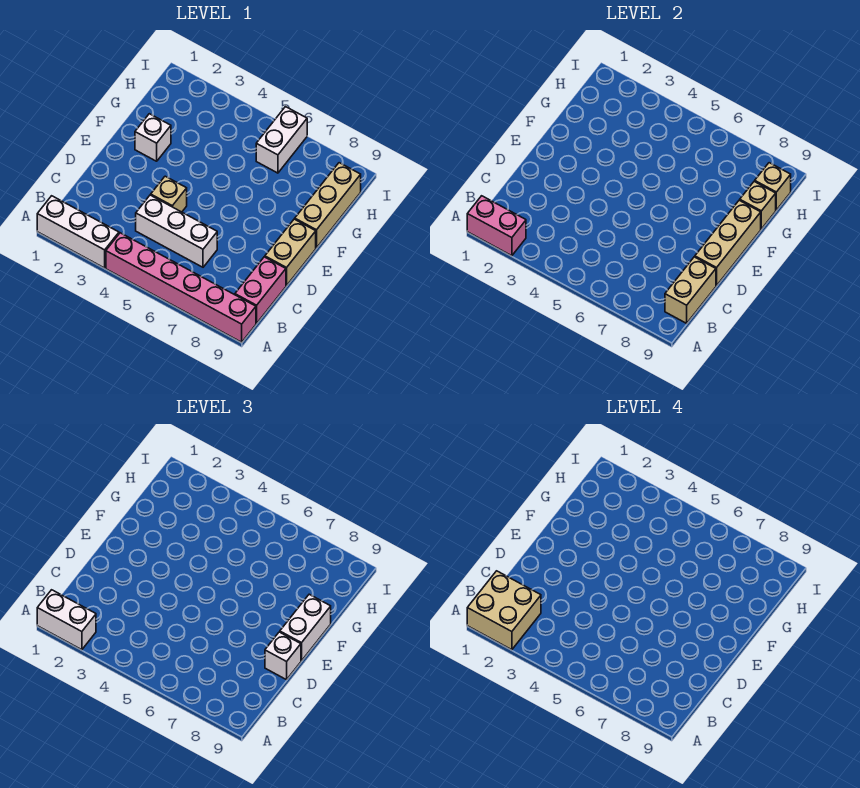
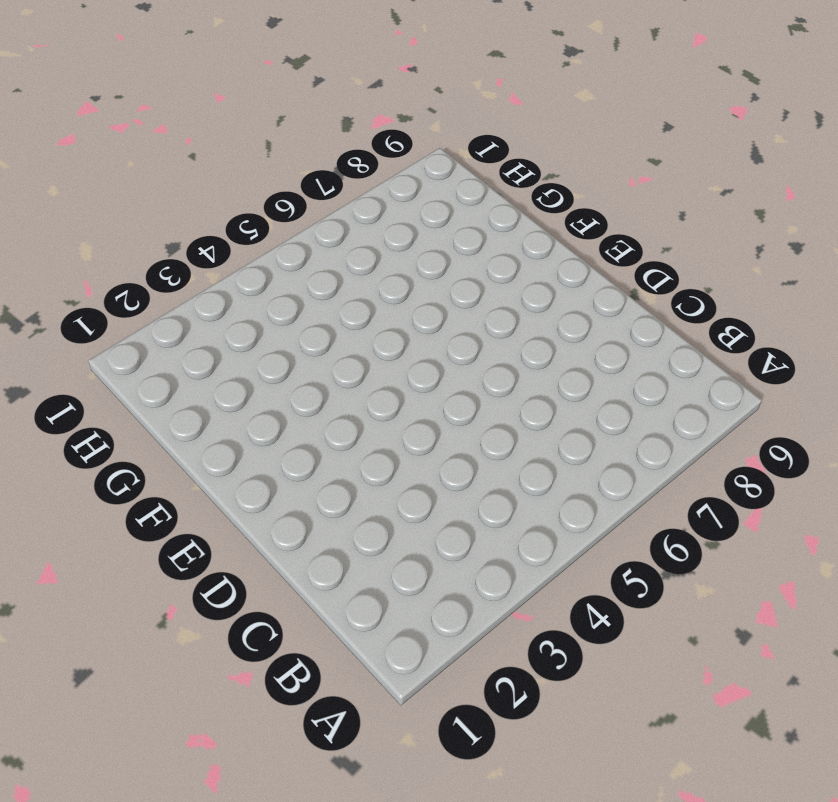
none -> white brick A1:A3 level 1
none -> pink brick A4:A9 level 1
none -> pink brick B9:C9 level 1

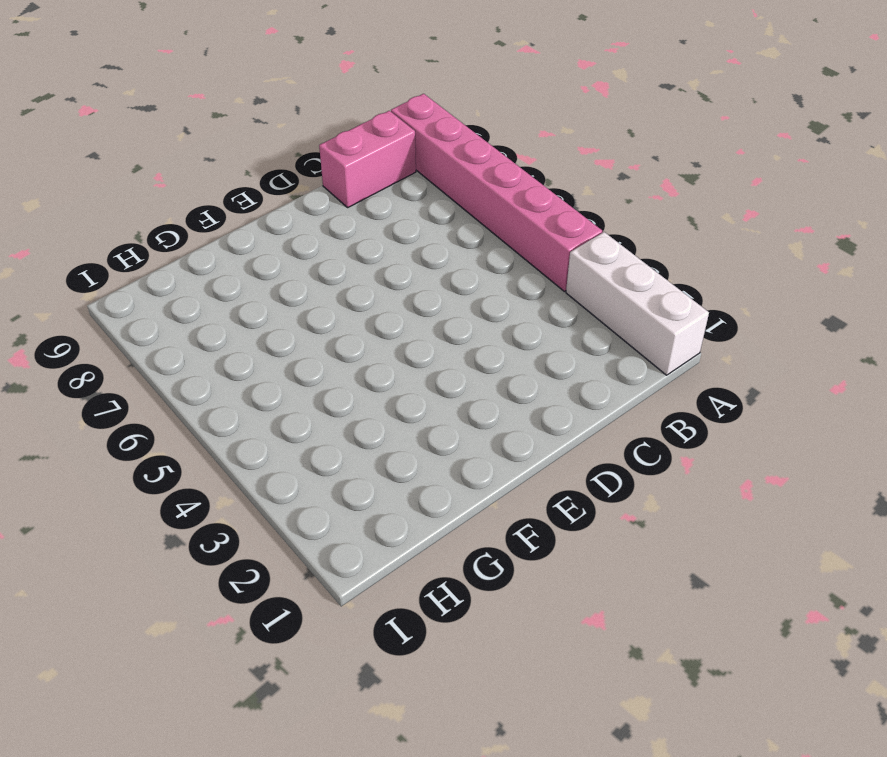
none -> white brick C4:C6 level 1
none -> tan brick D4 level 1
none -> tan brick D9:E9 level 1

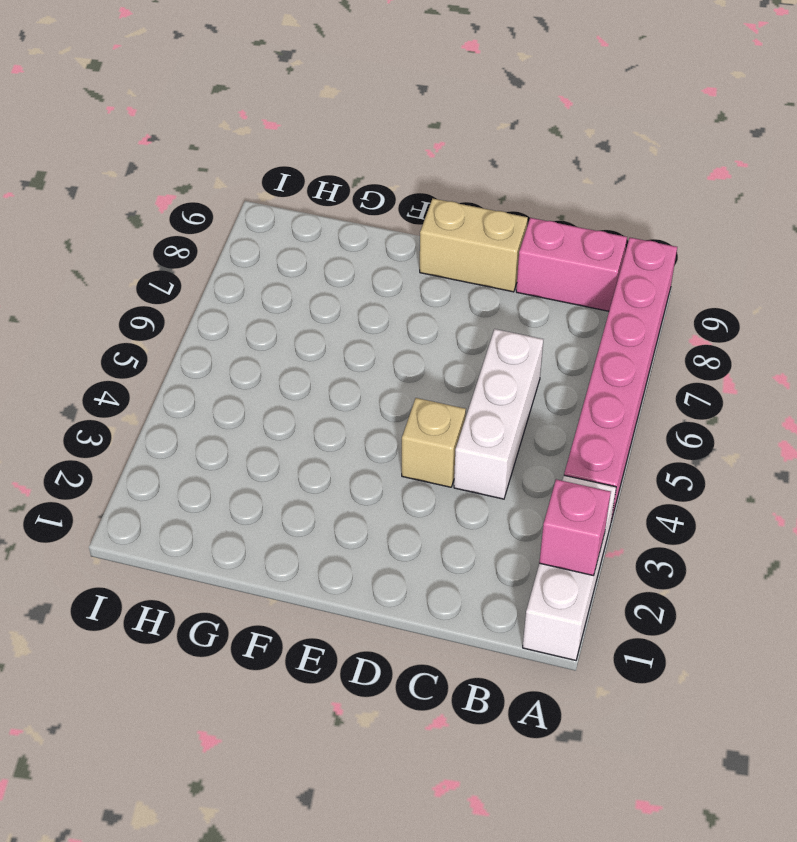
pink brick A2 level 2 -> pink brick A1:A2 level 2
none -> white brick F2 level 1
none -> tan brick F9:H9 level 1
none -> white brick H6:I6 level 1

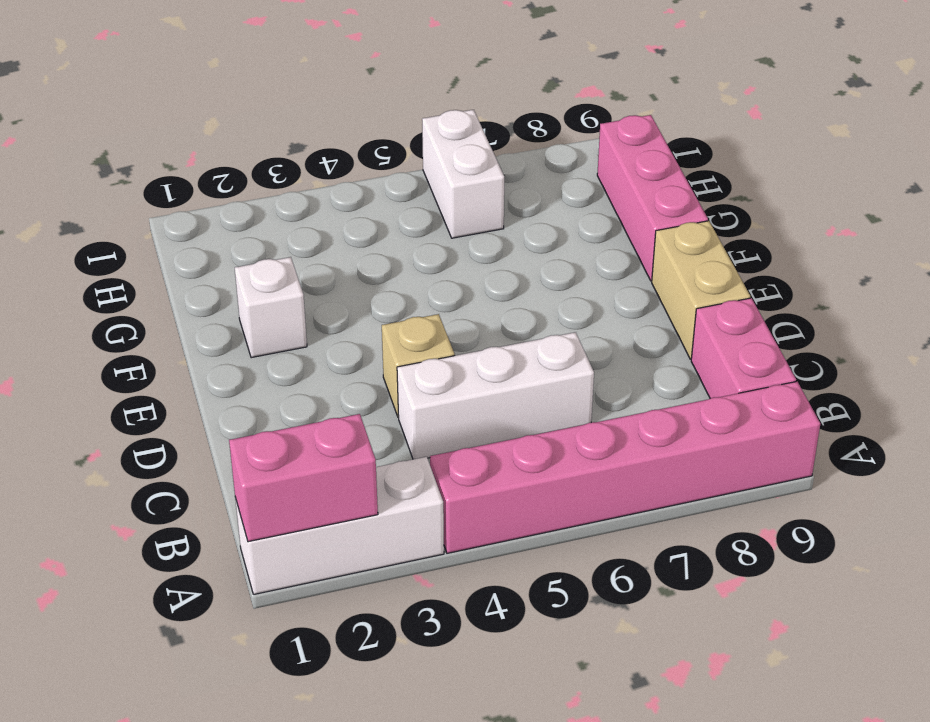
pink brick F9:H9 level 1 -> tan brick F9:H9 level 1
none -> tan brick B9:C9 level 2
none -> tan brick D9:F9 level 2
none -> tan brick G9 level 2

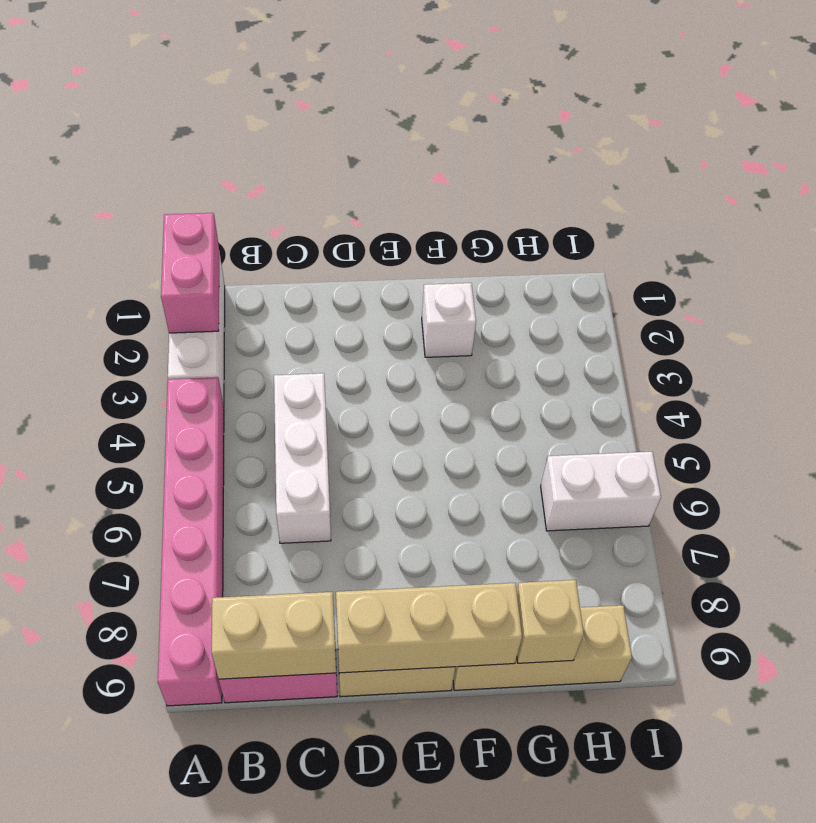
none -> tan brick D4 level 1
none -> tan brick H9 level 2
none -> white brick A1:A2 level 3

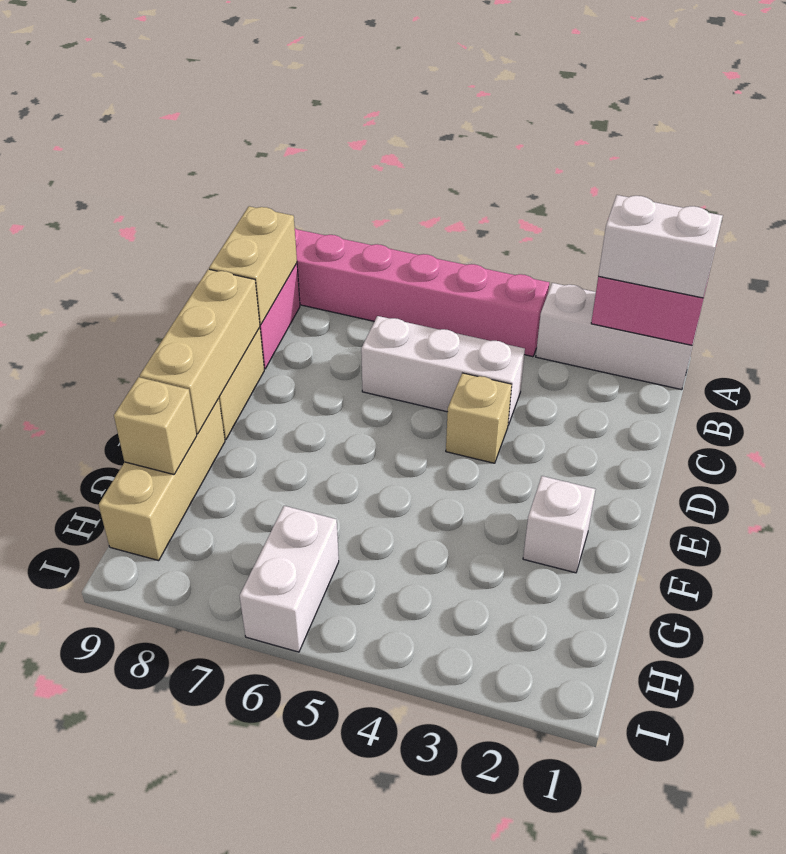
none -> tan brick H9 level 2
none -> white brick D9 level 3
none -> white brick E9:F9 level 3

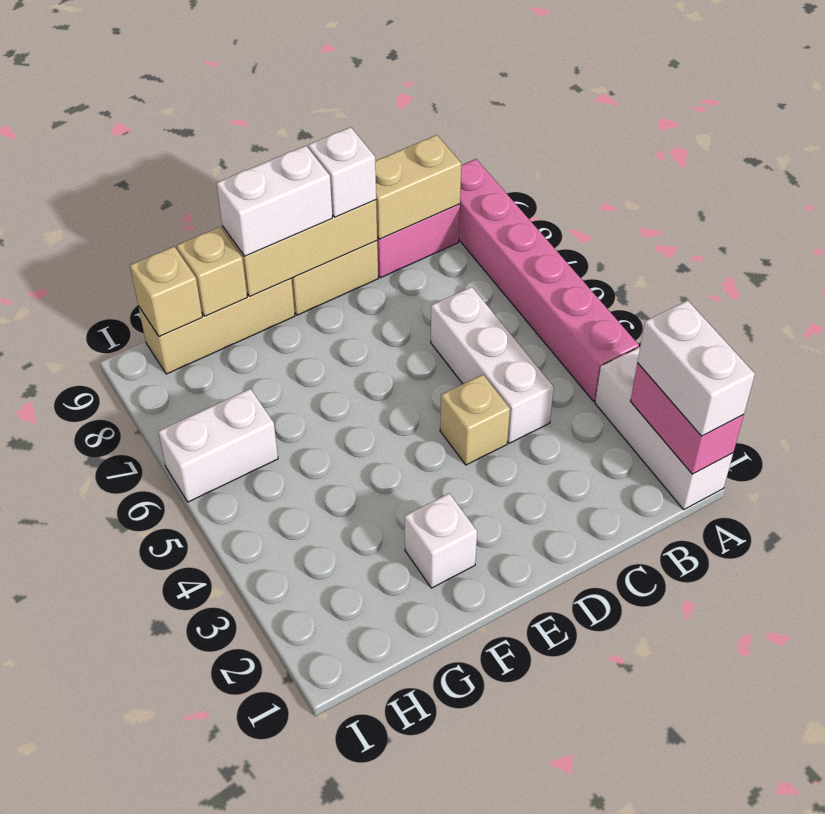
none -> tan brick A1:B2 level 4

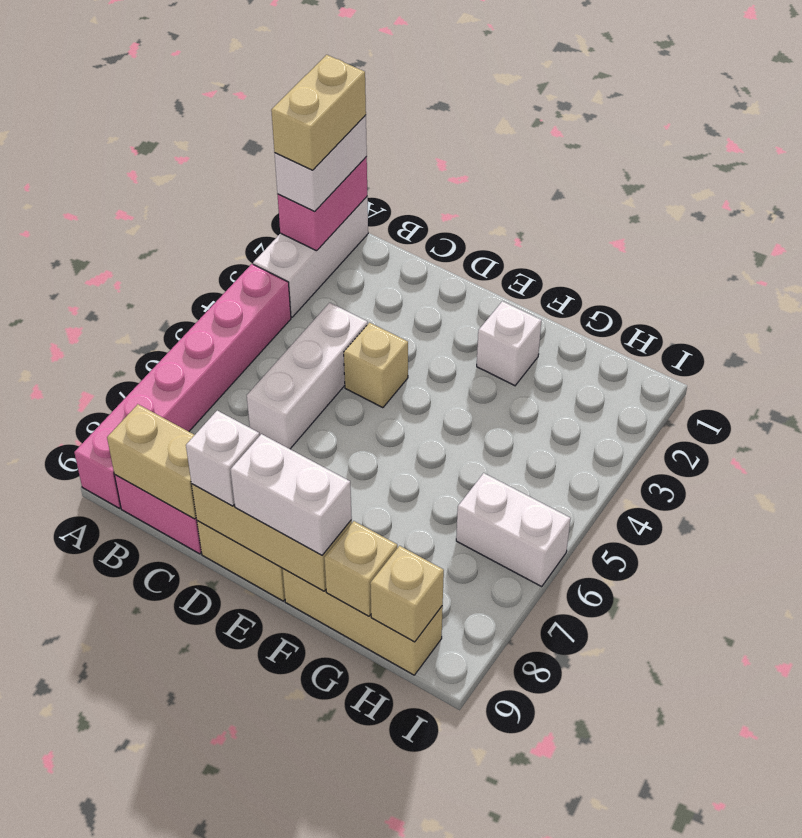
tan brick A1:A2 level 4 -> tan brick A1:B2 level 4

